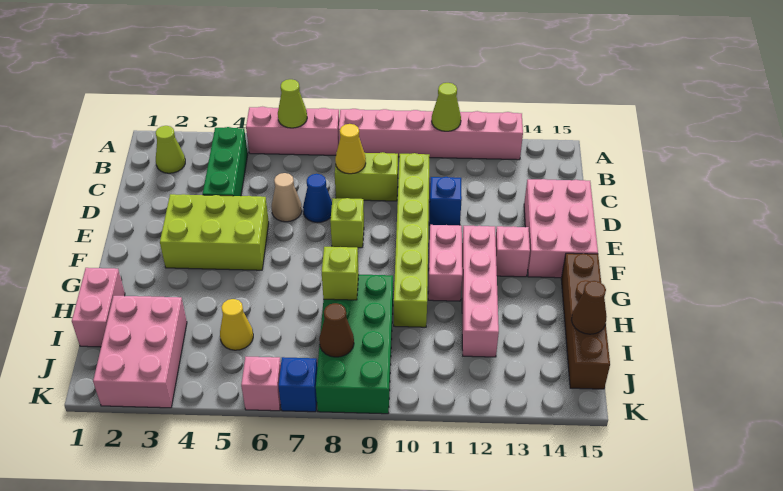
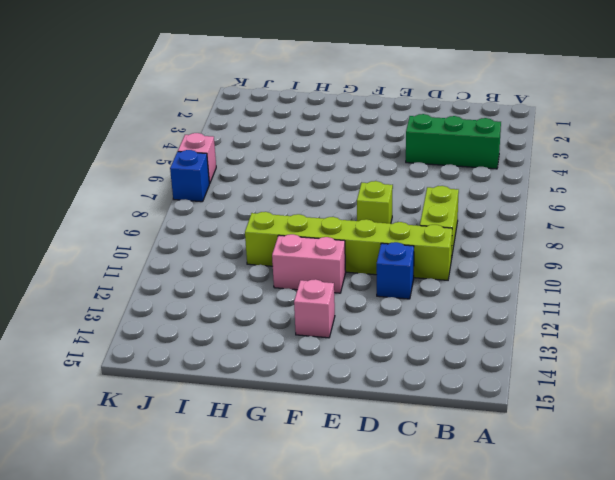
none -> pink brick A5:A7 level 1
none -> pink brick A8:A13 level 1
none -> lime cone B2 level 1

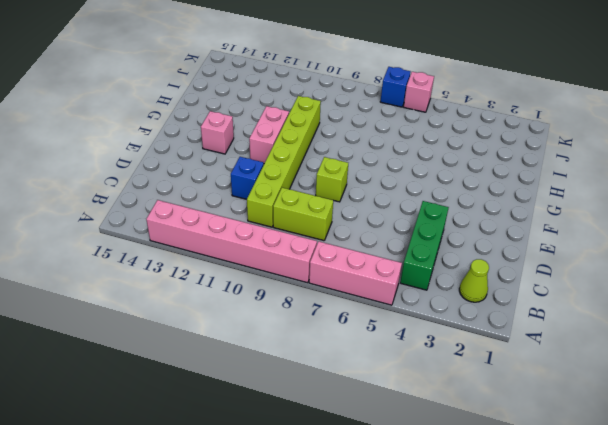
none -> tan cone D6 level 1
none -> blue cone D7 level 1
none -> pink brick D14:F15 level 1

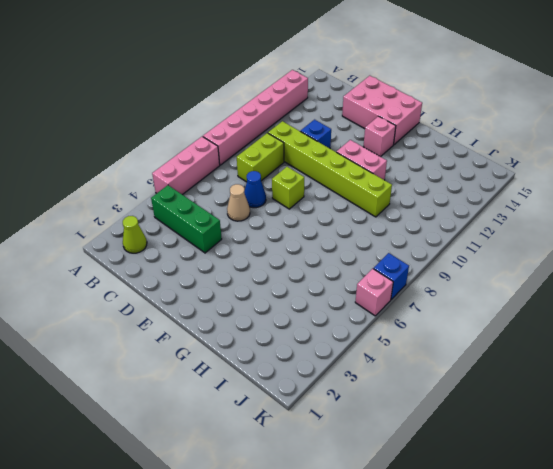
none -> lime brick E3:F5 level 1
none -> pink brick F12:I12 level 1
none -> brown brick G15:J15 level 1

